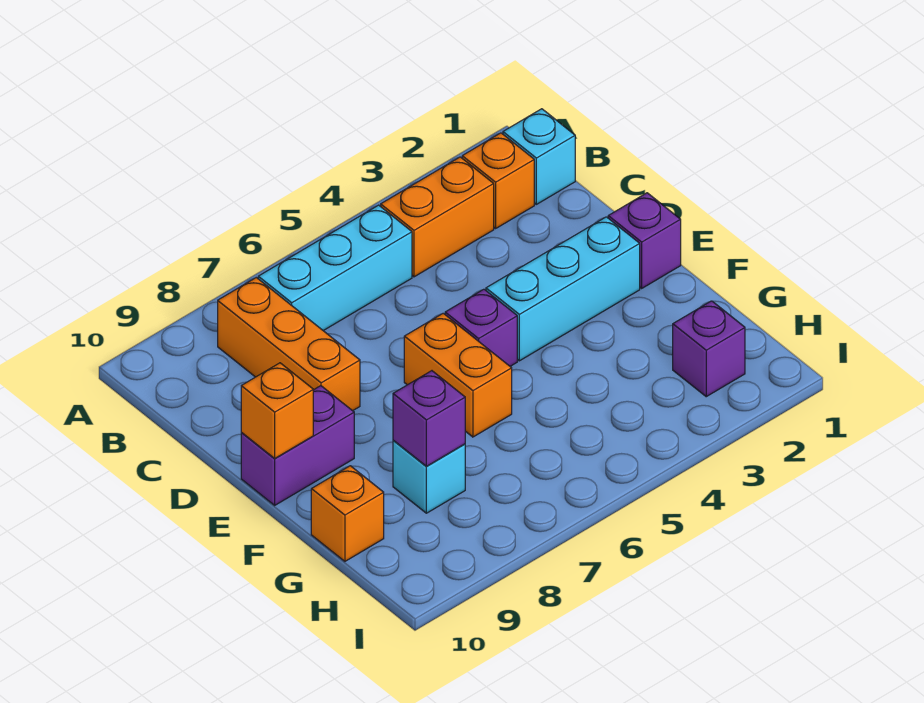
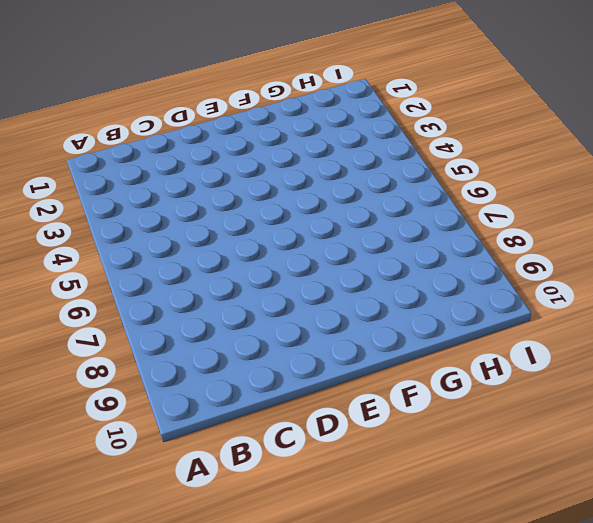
none -> cyan brick B1 level 1
none -> orange brick B2 level 1
none -> orange brick B3:B4 level 1

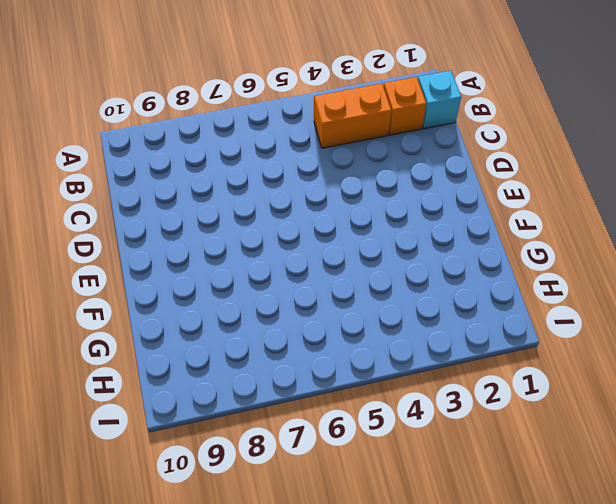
none -> cyan brick B5:B7 level 1
none -> orange brick B8:D8 level 1
none -> purple brick E1 level 1

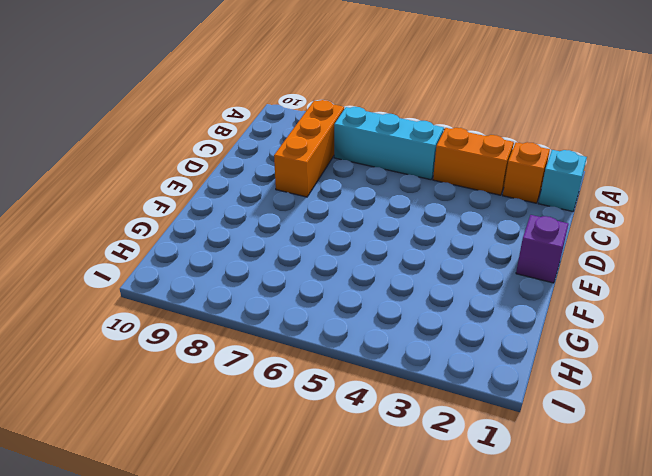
none -> cyan brick E2:E4 level 1
none -> purple brick E5 level 1
none -> orange brick E6:F6 level 1

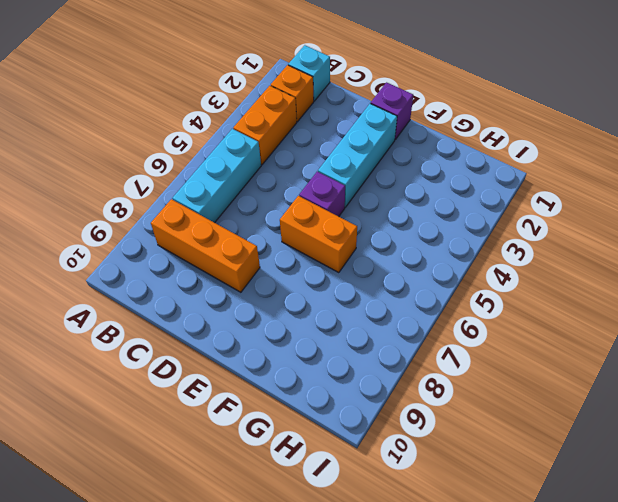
none -> purple brick E9:E10 level 1
none -> cyan brick G8 level 1
none -> orange brick G10 level 1

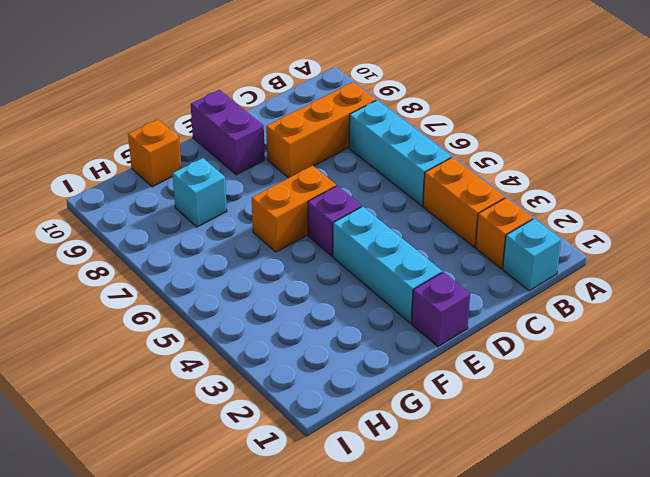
none -> purple brick H2 level 1
none -> orange brick E10 level 2
none -> purple brick G8 level 2

